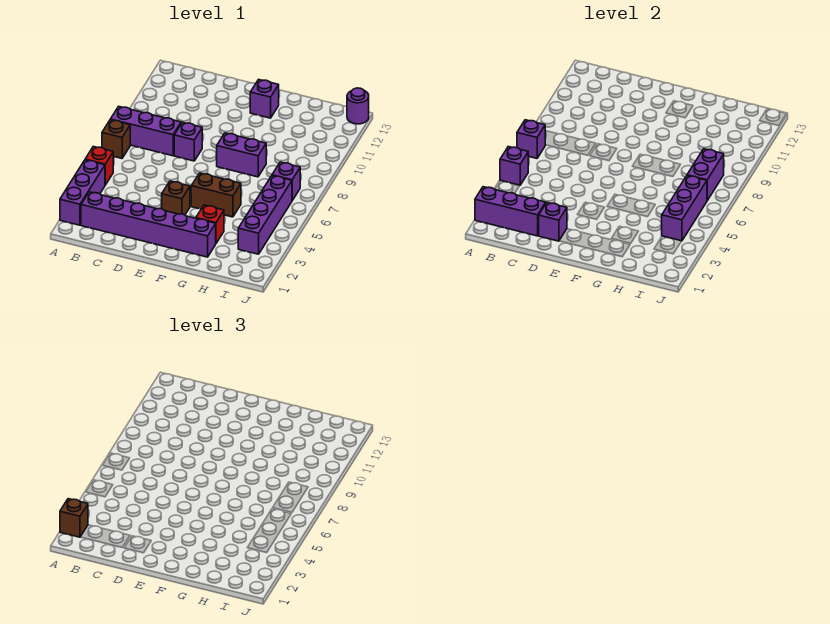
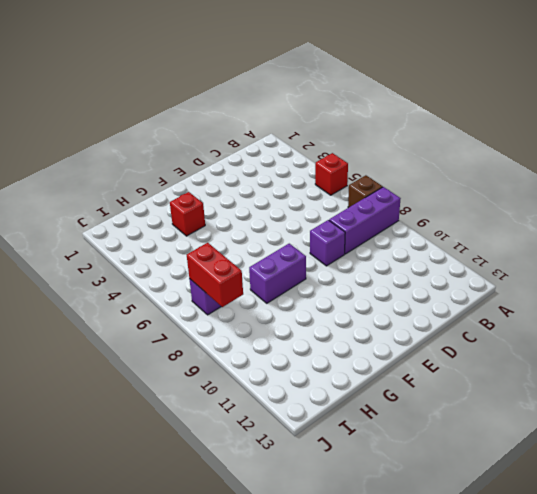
red brick I7:I8 level 2 -> purple brick I7:I8 level 2
none -> purple brick A2:A4 level 1
none -> purple brick B2:G2 level 1
none -> brown brick E4 level 1

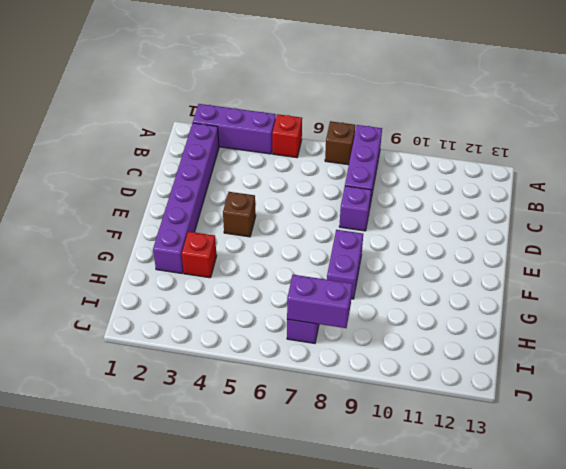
none -> brown brick F5:G5 level 1
none -> purple brick F12 level 1
none -> purple brick I3:I6 level 1

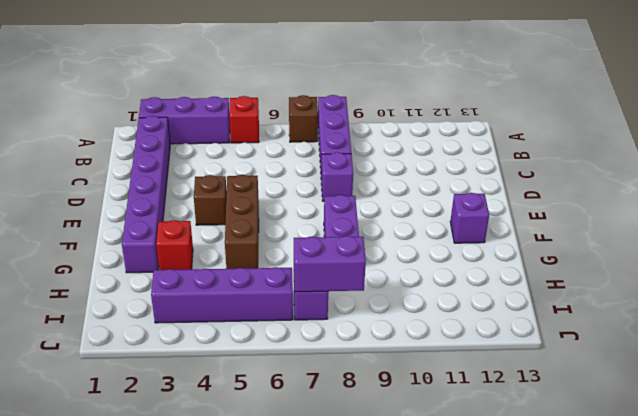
brown brick E5:G5 level 1 -> brown brick F5:G5 level 1
none -> purple round brick J13 level 1
none -> purple brick A2:C2 level 2
none -> purple brick A5 level 2

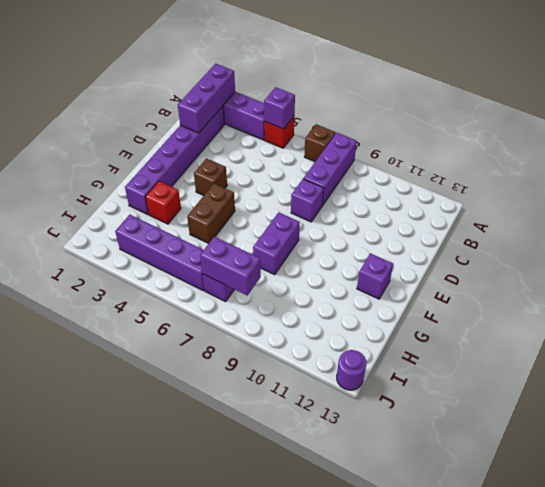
none -> purple brick A7 level 2
none -> purple brick D2 level 2
none -> purple brick I4:I6 level 2

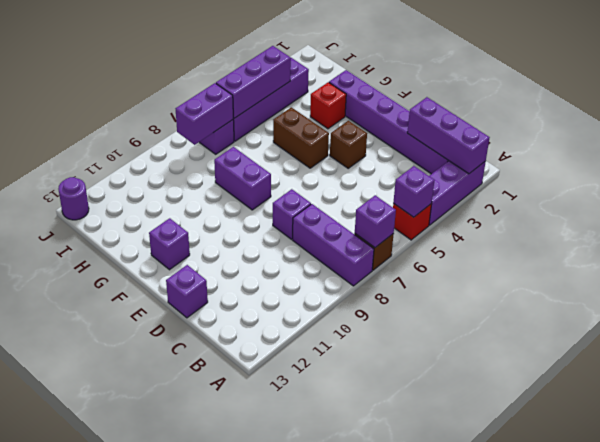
purple brick D13 level 1 -> purple brick D2 level 2
none -> brown brick A2 level 3

